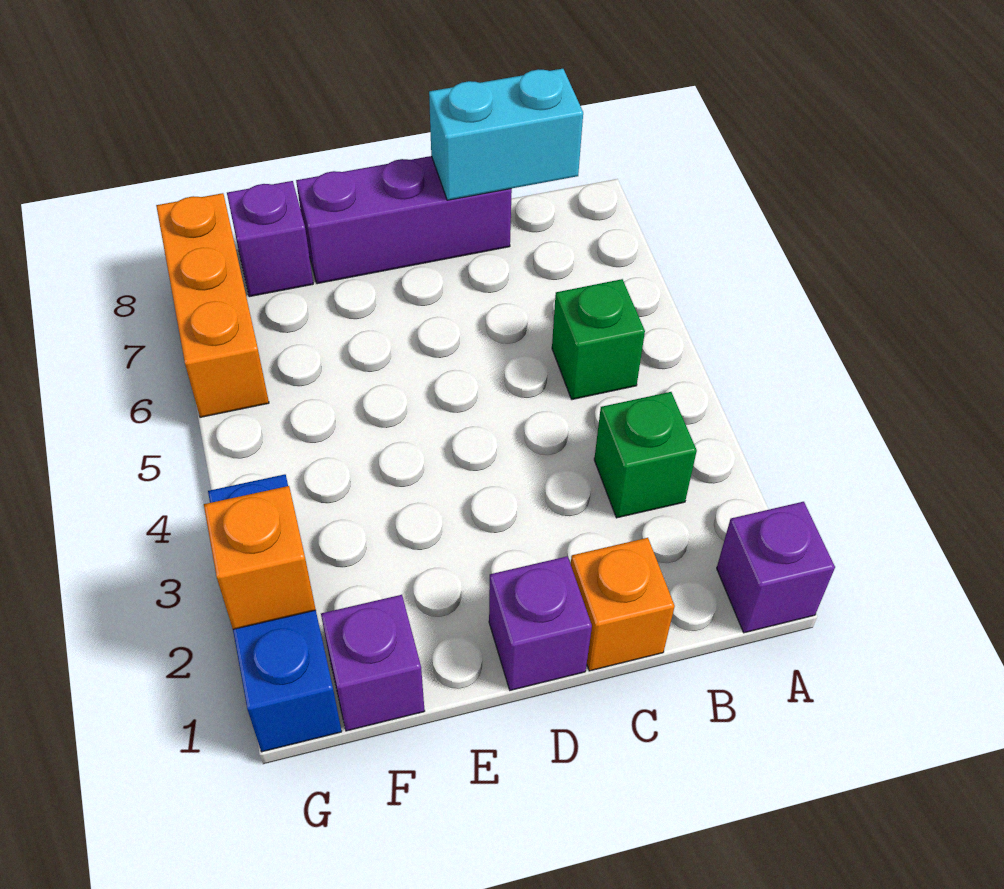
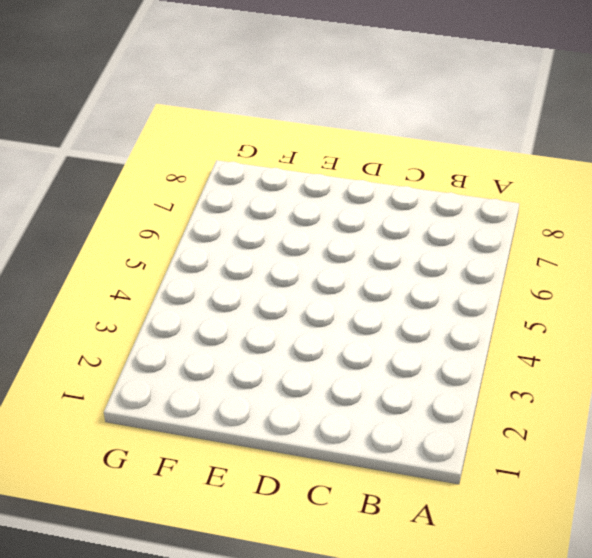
none -> purple brick A1 level 1
none -> green brick B3 level 1
none -> green brick B5 level 1

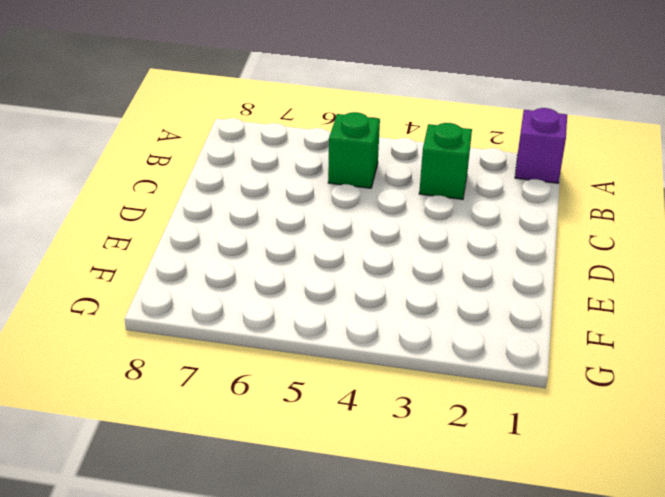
none -> orange brick C1 level 1
none -> purple brick C8:E8 level 1
none -> purple brick D1 level 1

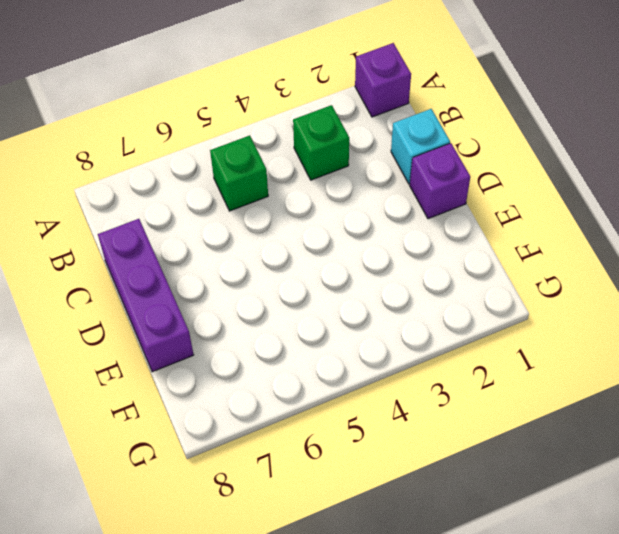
cyan brick C1 level 1 -> orange brick C1 level 1
none -> purple brick F1 level 1
none -> purple brick F8 level 1
none -> blue brick G1:G3 level 1

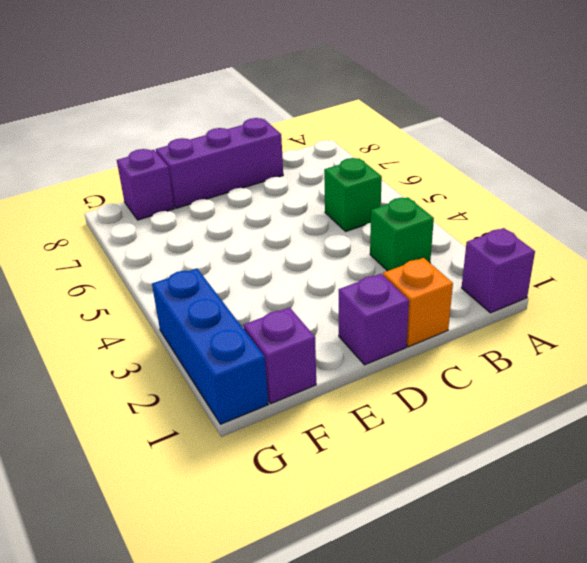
none -> orange brick G6:G8 level 1
none -> cyan brick B8:C8 level 2
none -> orange brick G2 level 2

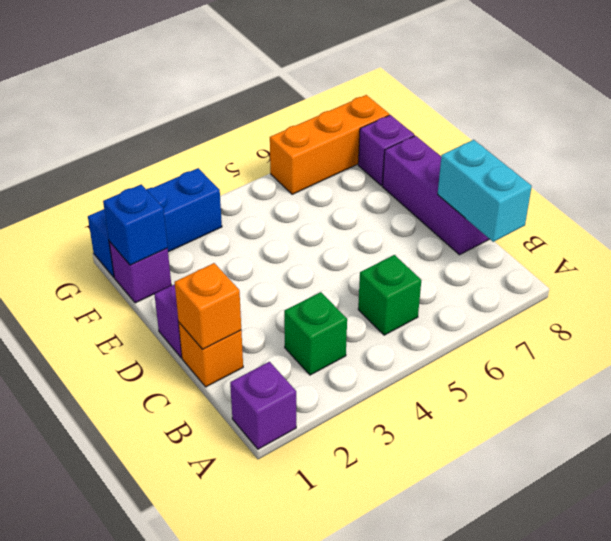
orange brick C1 level 2 -> orange brick G2 level 2
blue brick F1 level 2 -> none

